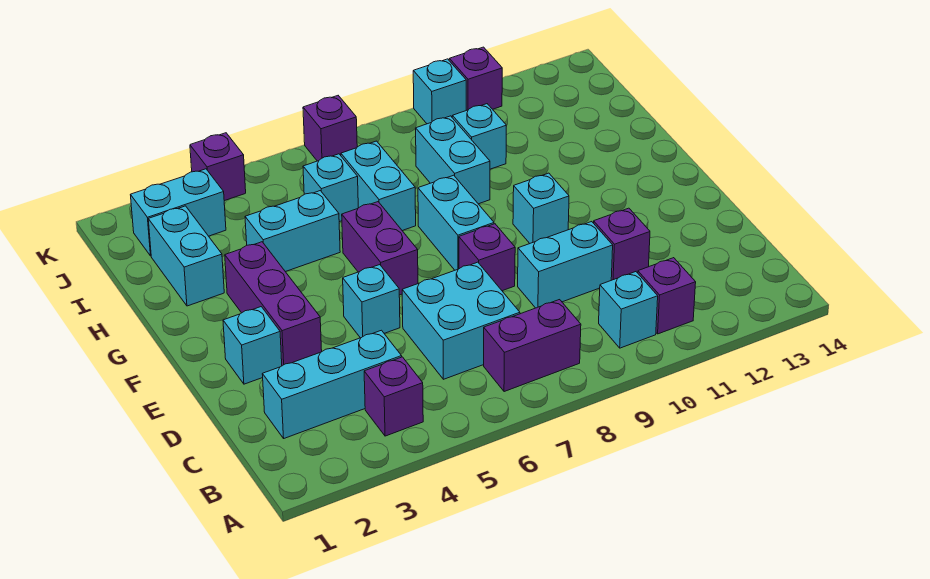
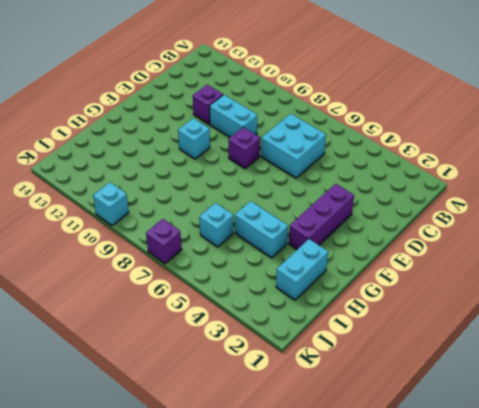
none -> purple brick B4 level 1
none -> purple brick B7:B8 level 1
none -> cyan brick B10 level 1

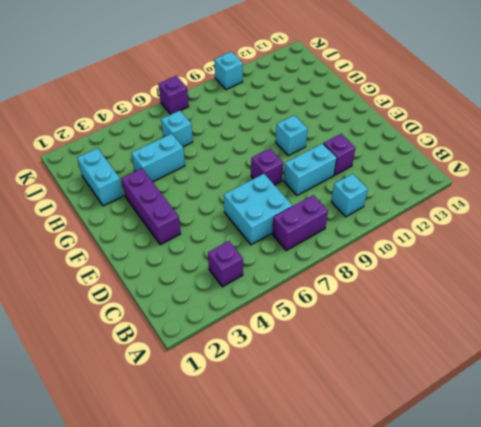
none -> purple brick B11 level 1
none -> cyan brick C2:C4 level 1
none -> cyan brick E2 level 1

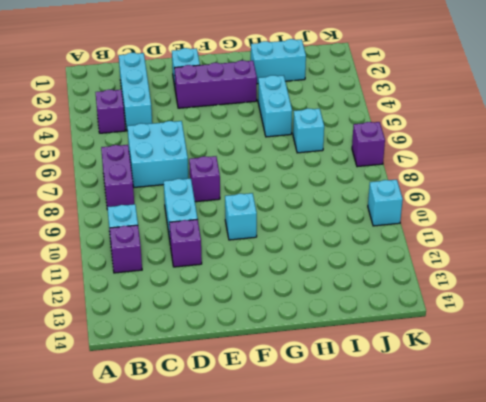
none -> cyan brick E5 level 1
none -> purple brick F6:G6 level 1
none -> cyan brick F8:G8 level 1

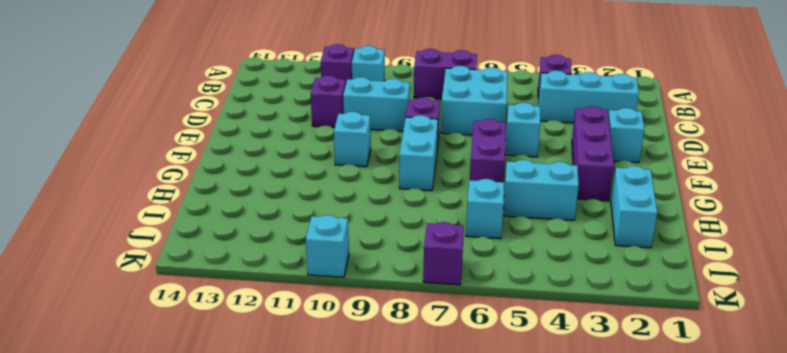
none -> cyan brick H7:I7 level 1
none -> cyan brick H9:I9 level 1
none -> cyan brick I10 level 1

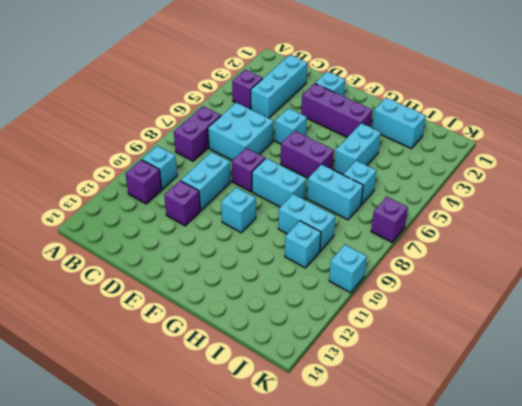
none -> cyan brick J2:J3 level 1
none -> purple brick K4 level 1
none -> purple brick K11 level 1

